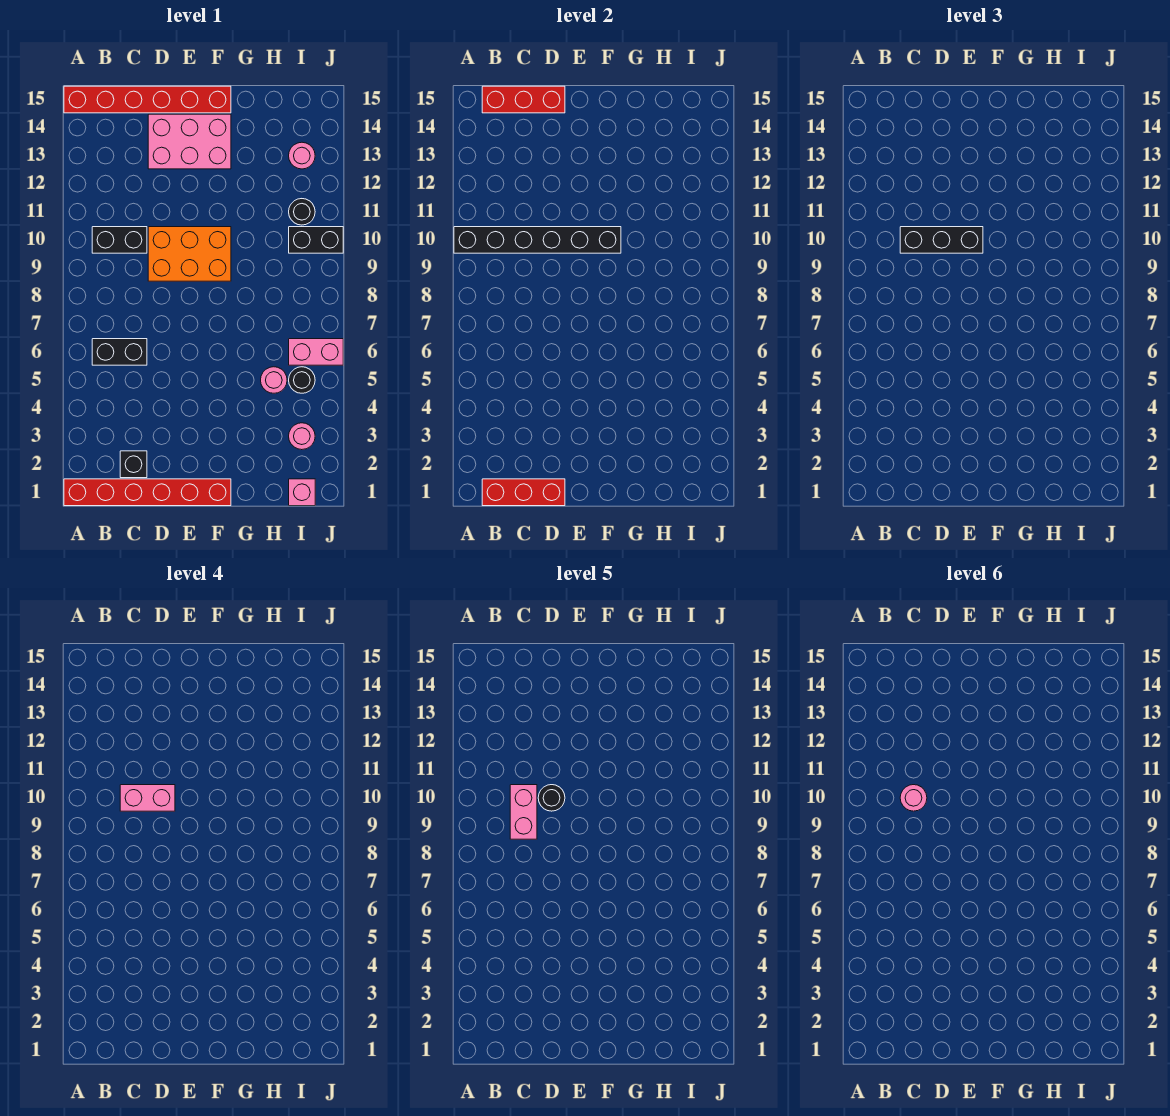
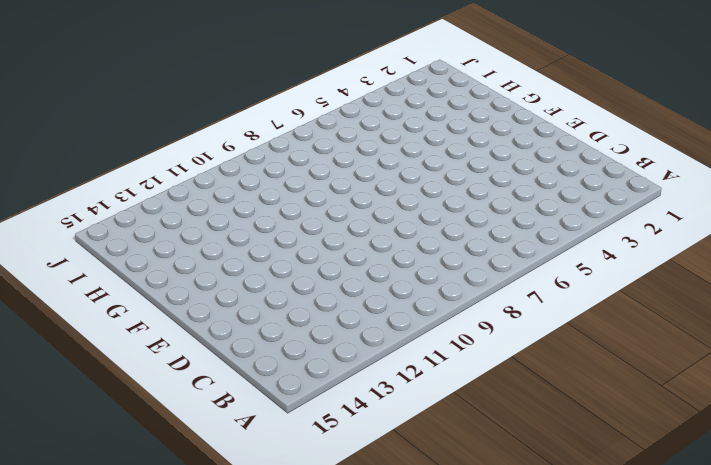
none -> red brick A1:F1 level 1
none -> red brick A15:F15 level 1
none -> black brick B6:C6 level 1

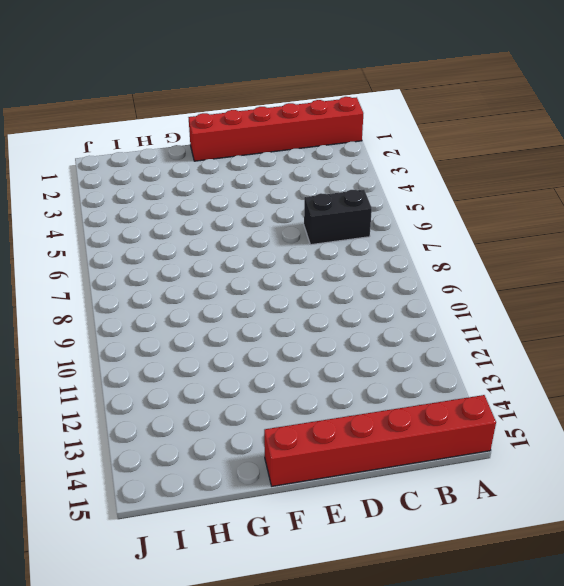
none -> black brick B10:C10 level 1
none -> black brick C2 level 1
none -> orange brick D9:F10 level 1

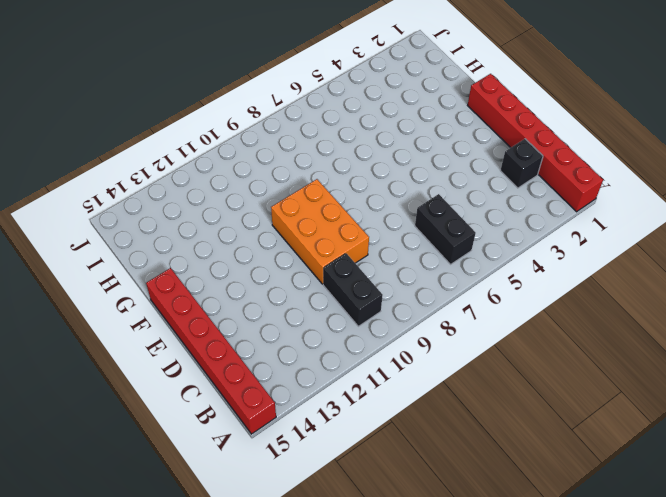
none -> pink brick D13:F14 level 1
none -> pink round brick H5 level 1
none -> pink brick I1 level 1

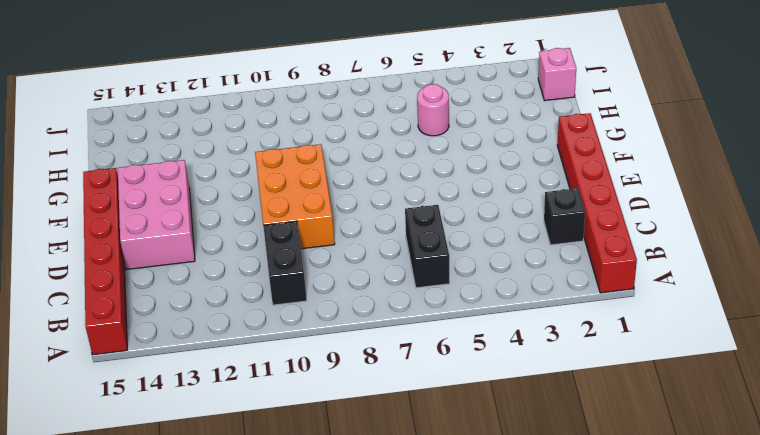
none -> pink round brick I3 level 1
none -> black round brick I5 level 1
none -> pink brick I6:J6 level 1

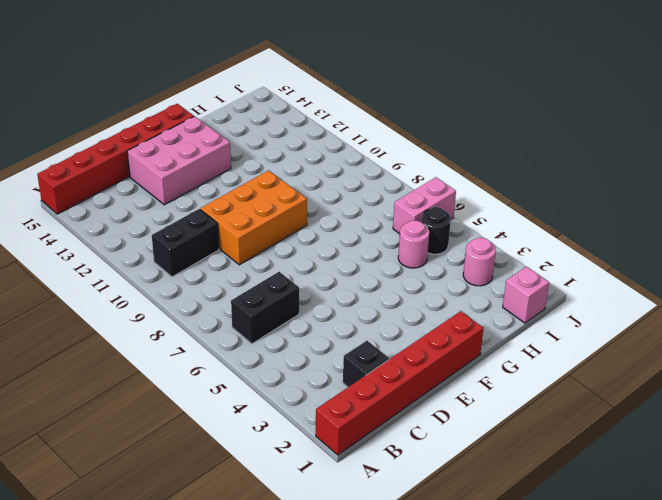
none -> black brick I10:J10 level 1
none -> black round brick I11 level 1
none -> pink round brick I13 level 1

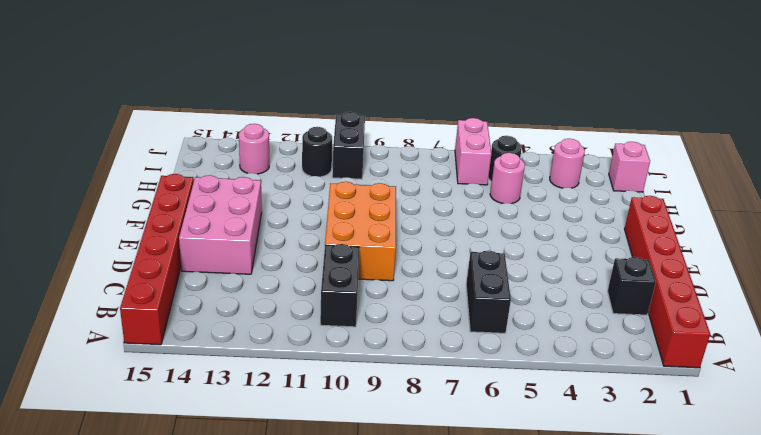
none -> black brick A10:F10 level 2
none -> red brick B1:D1 level 2
none -> red brick B15:D15 level 2

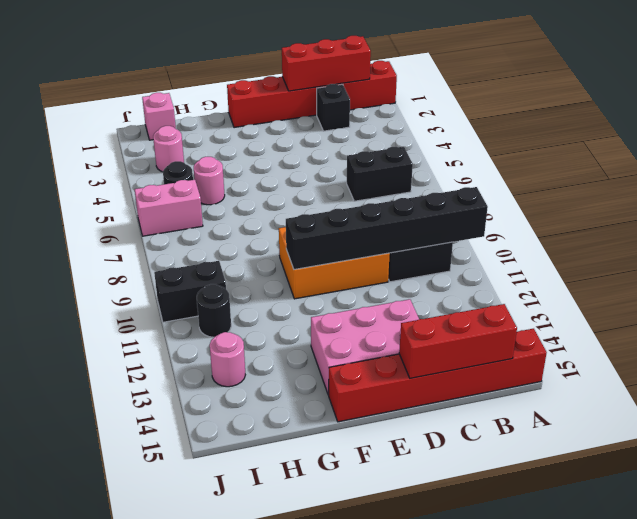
none -> black brick C10:E10 level 3
none -> pink brick C10:D10 level 4
none -> pink brick C9:C10 level 5

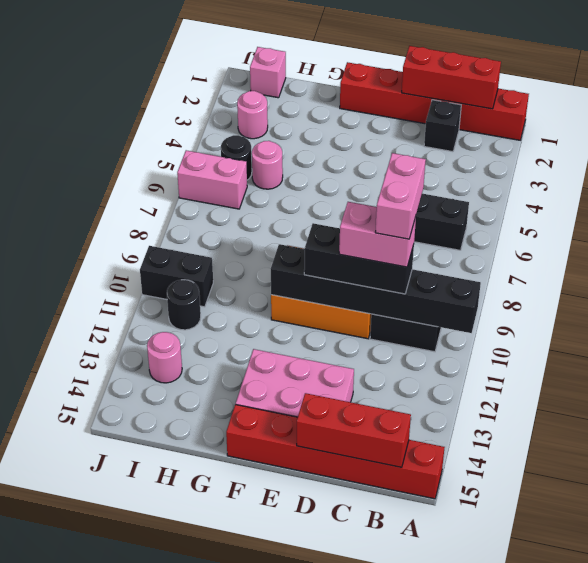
none -> black round brick D10 level 5
none -> pink round brick C10 level 6

